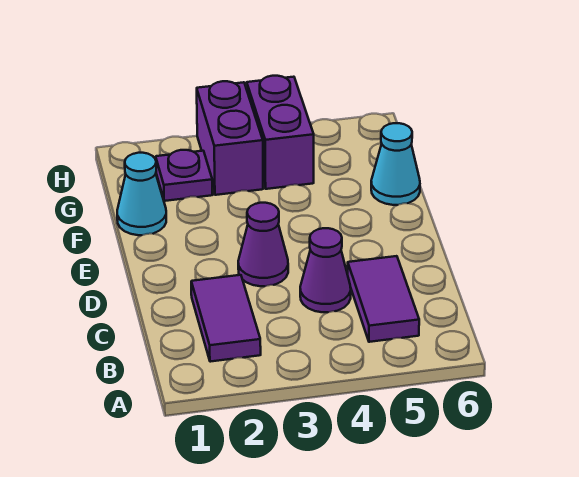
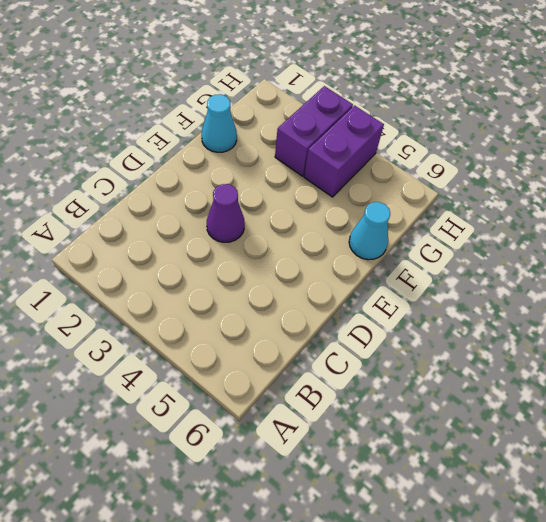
none -> purple tile B2:C2 level 1
none -> purple tile B5:C5 level 1

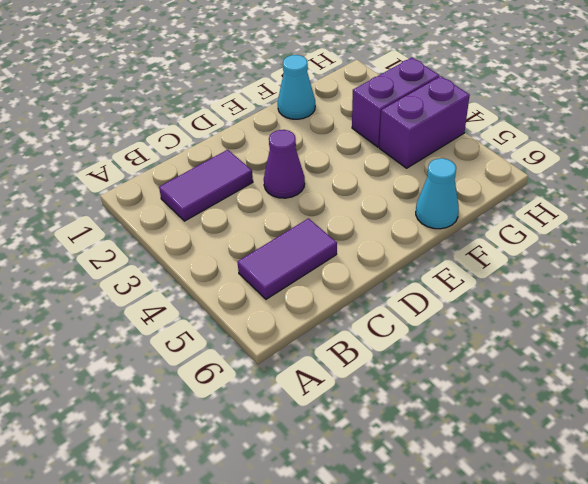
none -> purple cone C4 level 1
none -> purple plate G2 level 1

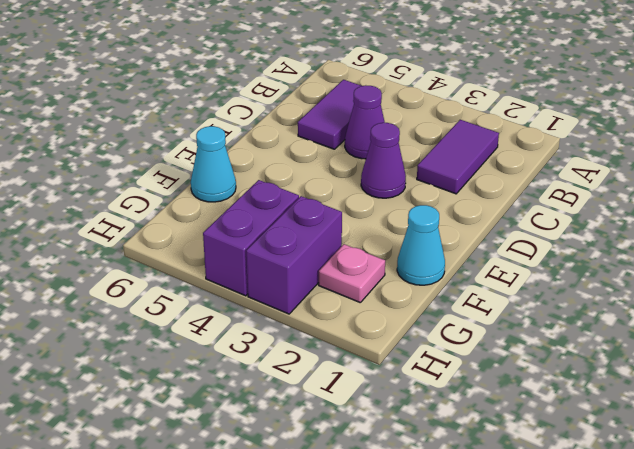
pink plate G2 level 1 -> purple plate G2 level 1

